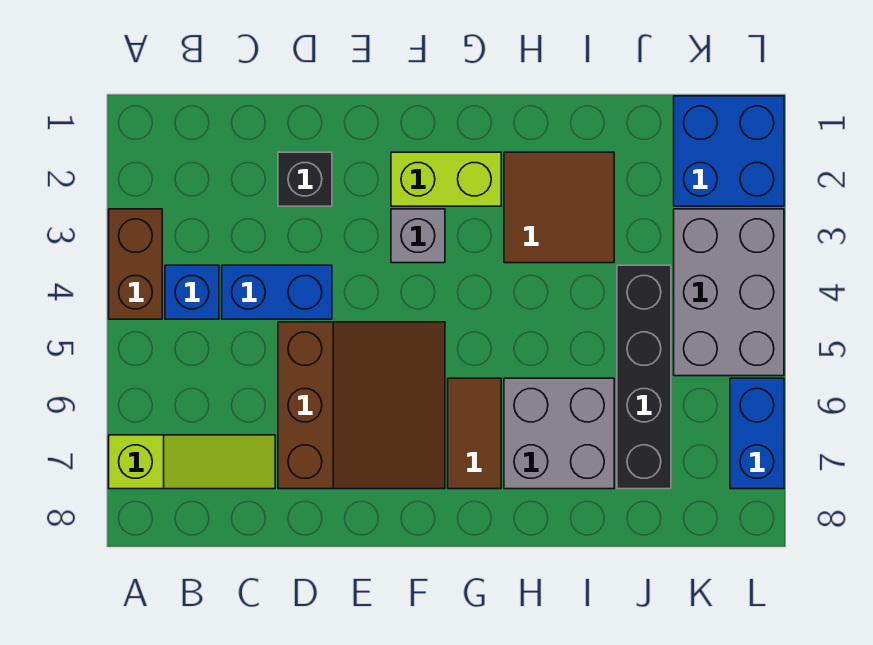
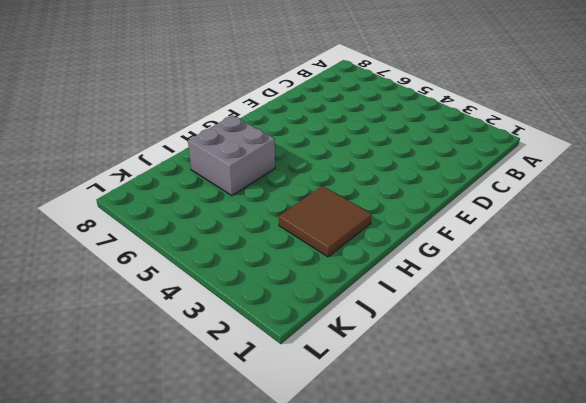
none -> brown brick A3:A4 level 1
none -> lime slope A7:C7 level 1 top A
none -> blue brick B4 level 1

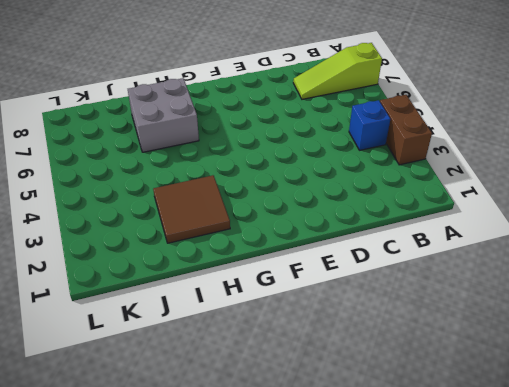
none -> blue brick C4:D4 level 1
none -> black brick D2 level 1
none -> brown slope D5:F7 level 1 top D

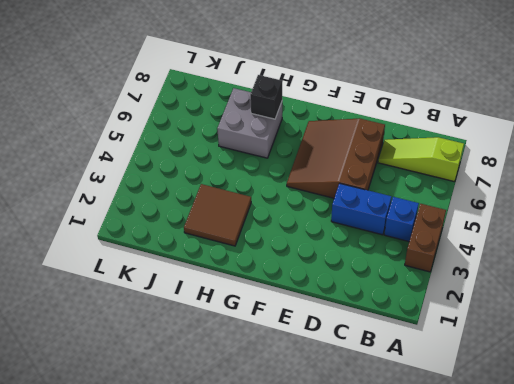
black brick H7 level 2 -> black brick D2 level 1
none -> lime brick F2:G2 level 1
none -> grey brick F3 level 1
none -> brown tile G6:G7 level 1

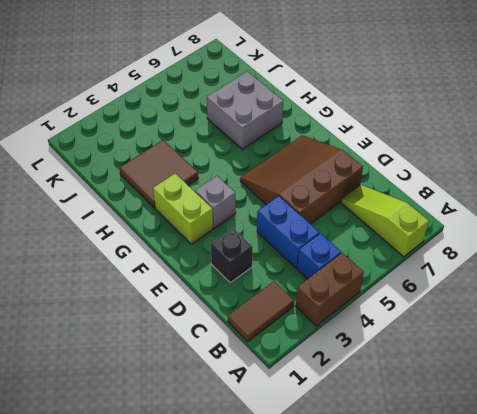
brown tile B1:B2 level 1 -> brown tile G6:G7 level 1
none -> black brick J4:J7 level 1
none -> blue brick K1:L2 level 1
none -> grey brick K3:L5 level 1

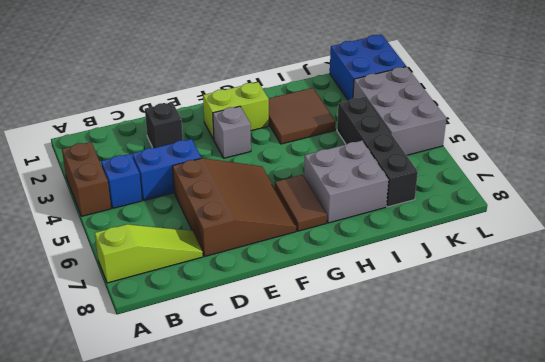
none -> blue brick L6:L7 level 1

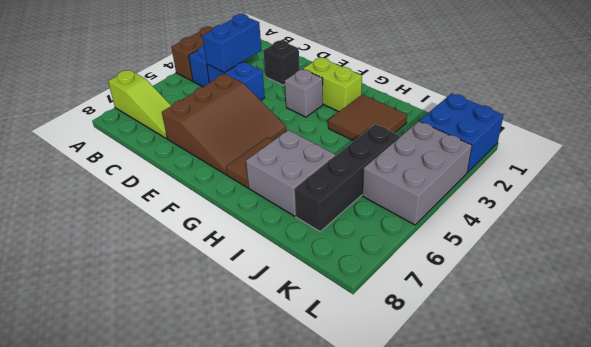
blue brick C3:C4 level 2 -> blue brick L6:L7 level 1

